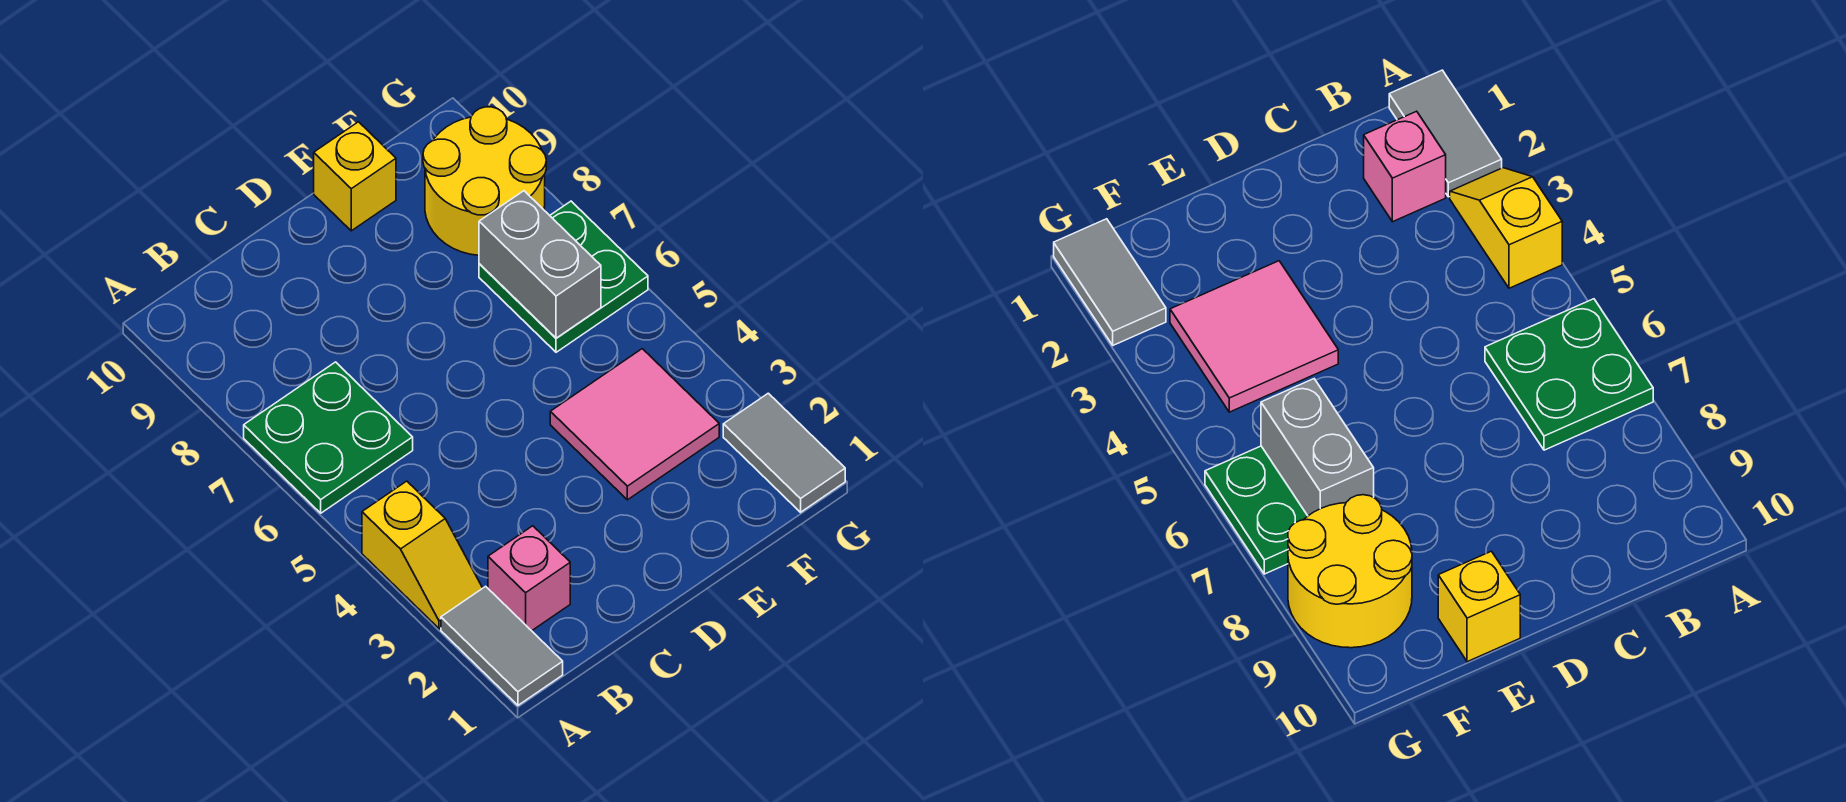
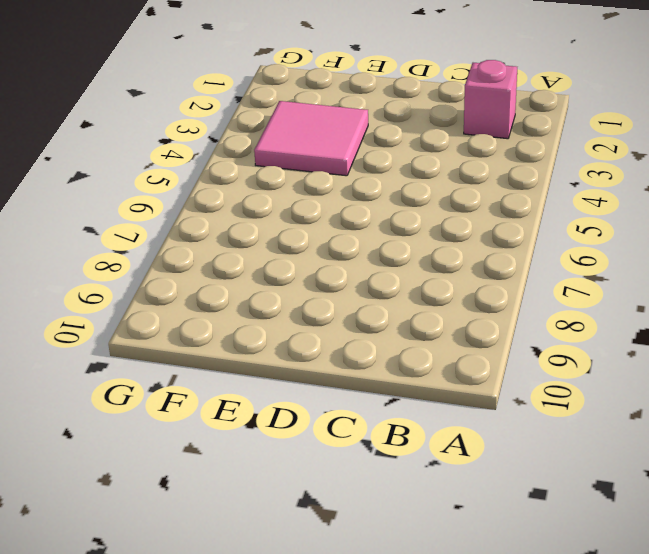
none -> grey tile A1:A2 level 1
none -> yellow slope A3:A4 level 1 top 4

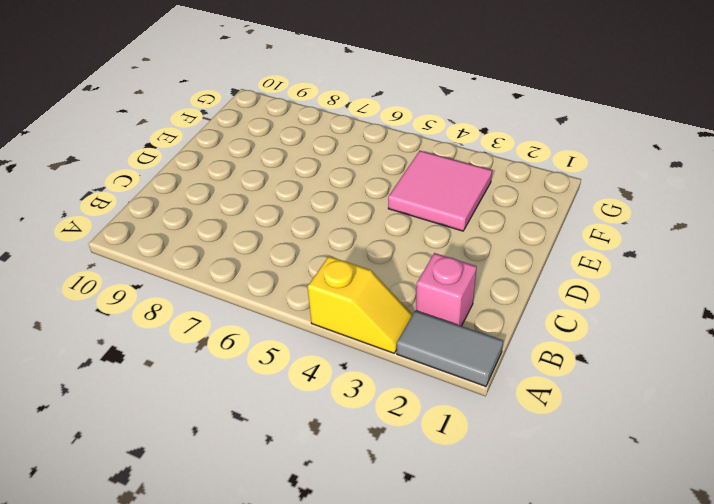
none -> green plate A6:B7 level 1
none -> yellow brick E10 level 1

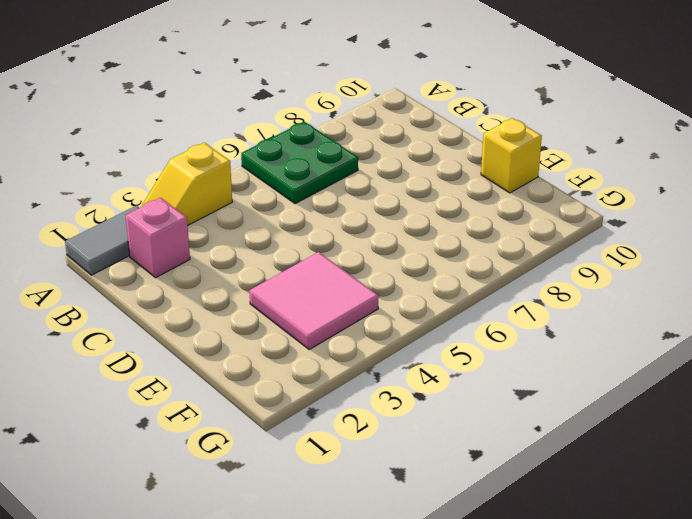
none -> green plate F6:G7 level 1
none -> yellow round brick F8:G9 level 1

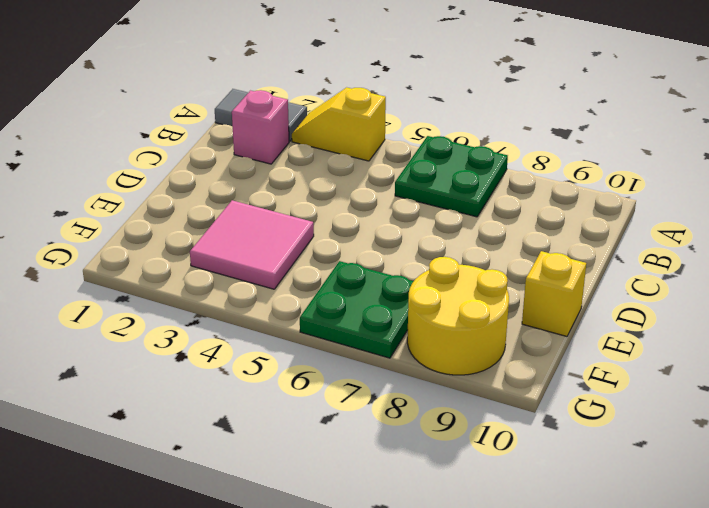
none -> grey tile G1:G2 level 1
none -> grey brick F6:F7 level 2

